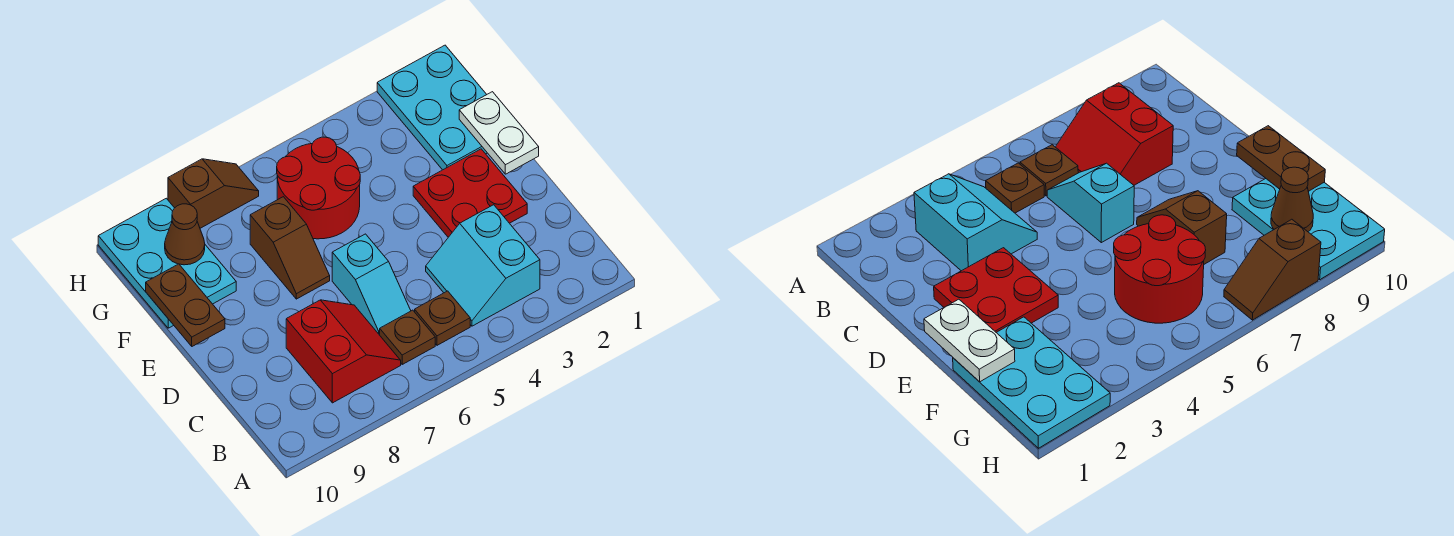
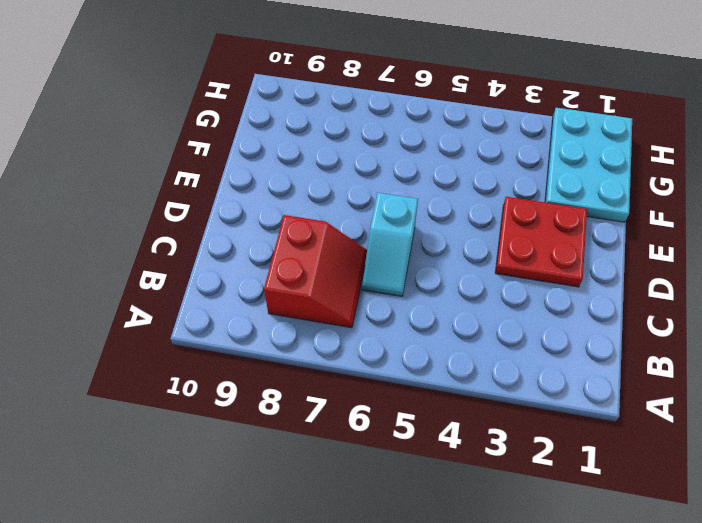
none -> cyan slope B3:C4 level 1 top 3
none -> brown plate B5 level 1
none -> brown plate B6 level 1

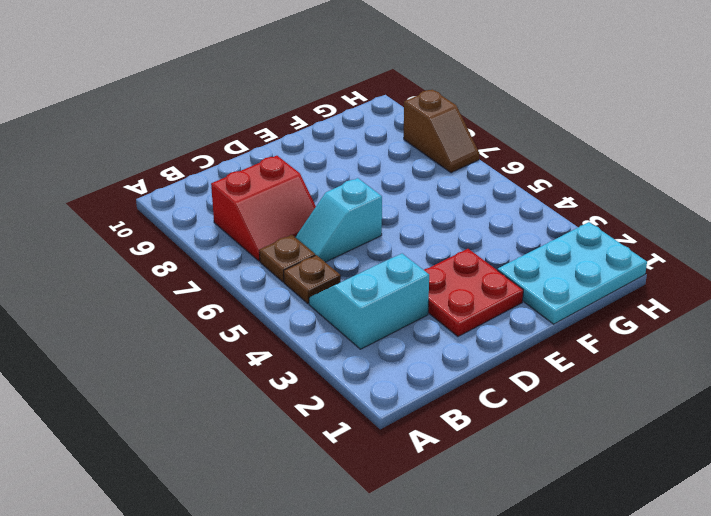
none -> brown slope E7:F7 level 1 top F
none -> red round brick F5:G6 level 1
none -> cyan plate F9:H10 level 1

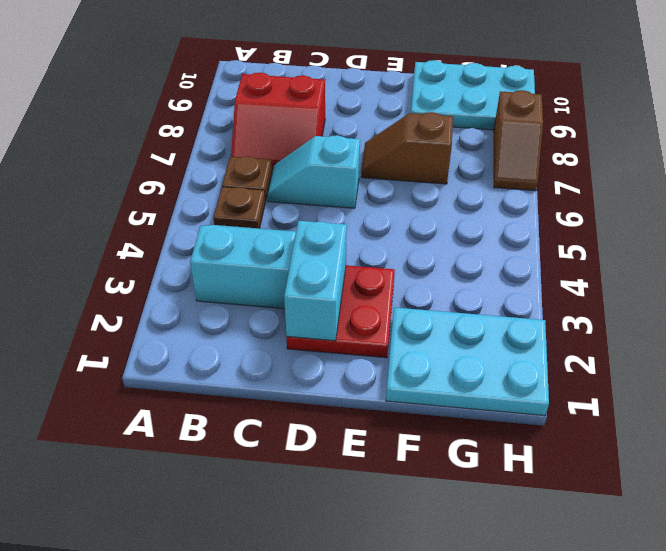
cyan brick D2:D3 level 2 -> none
none -> red round brick F5:G6 level 1
none -> white plate E1:F1 level 2
none -> brown plate E10:F10 level 2

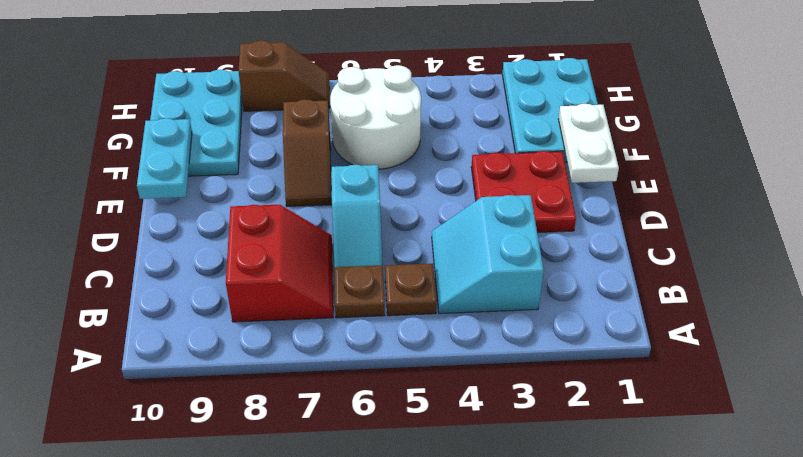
cyan plate E10:F10 level 2 -> brown plate E10:F10 level 2
white round brick F5:G6 level 1 -> red round brick F5:G6 level 1
none -> brown cone G9 level 2

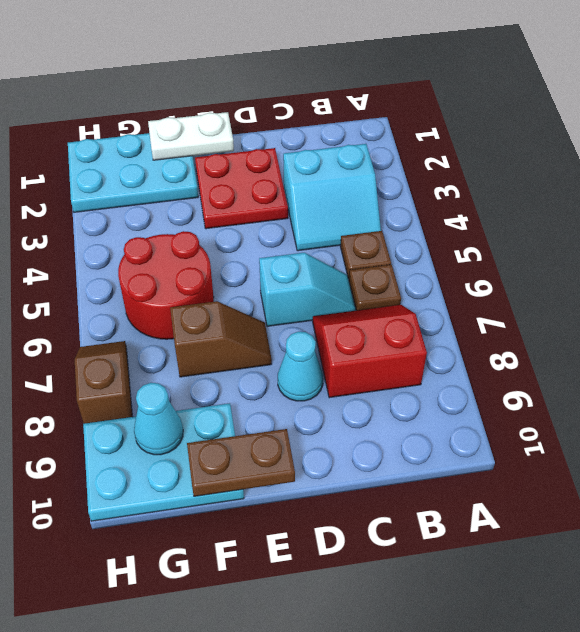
cyan cone D8 level 1 -> none
cyan cone G9 level 2 -> brown cone G9 level 2

